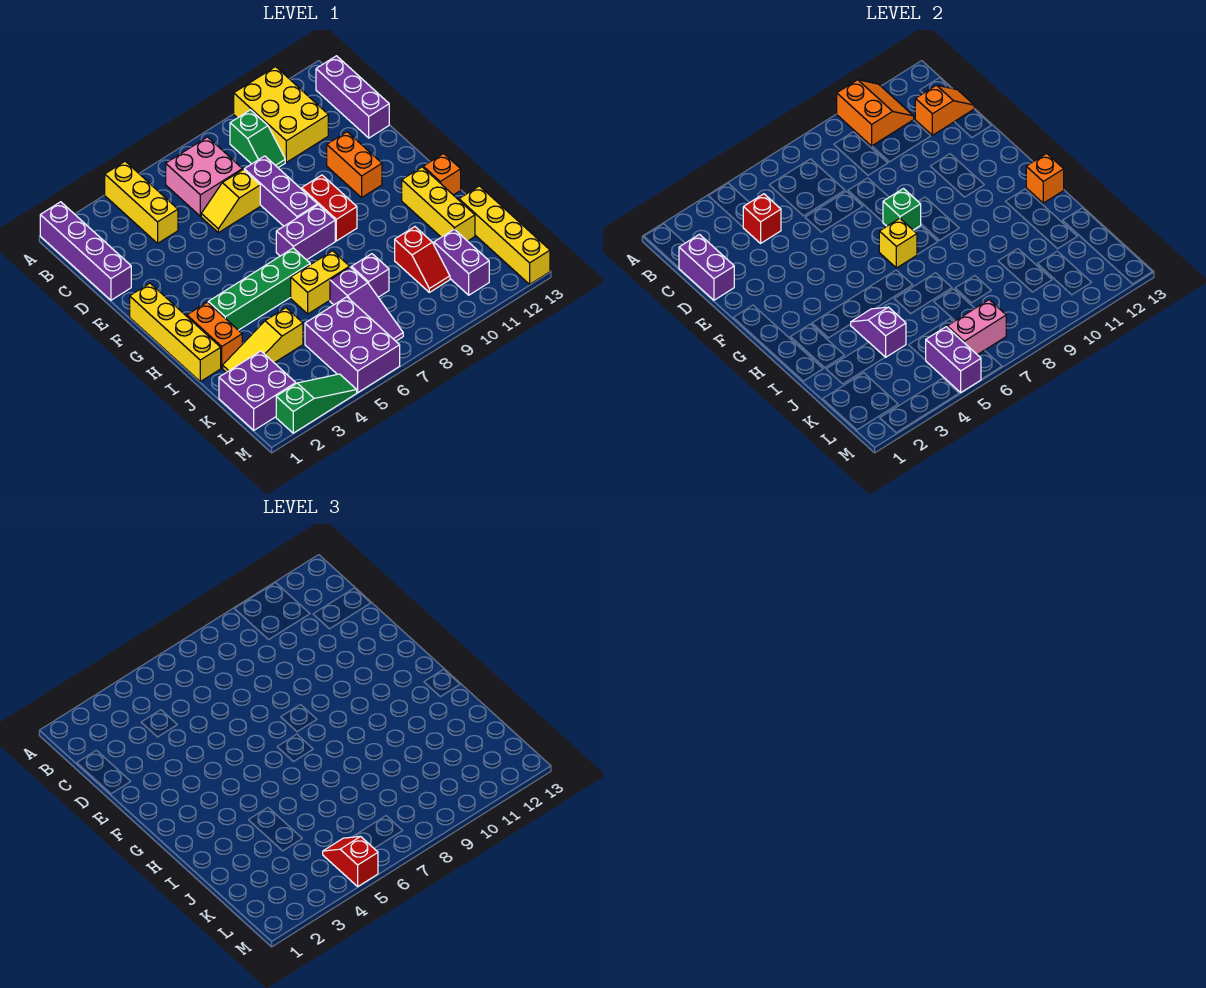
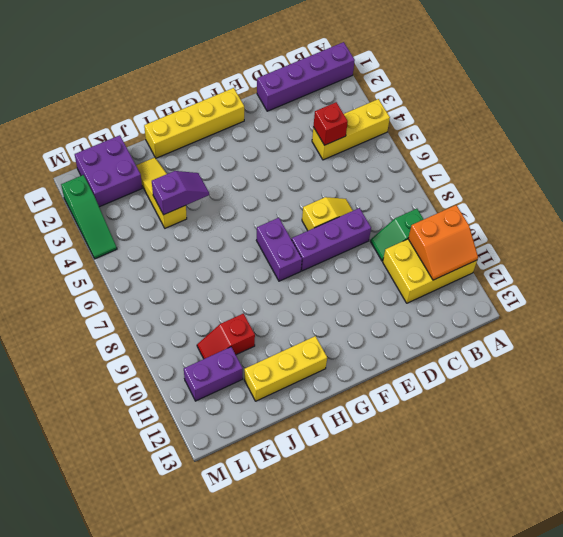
yellow slope D7:E7 level 1 top E -> yellow slope D6:D7 level 1 top 7
none -> pink brick B6:C7 level 1
none -> purple brick B13:D13 level 1
none -> orange brick E11:F11 level 1
none -> red brick F9:G9 level 1

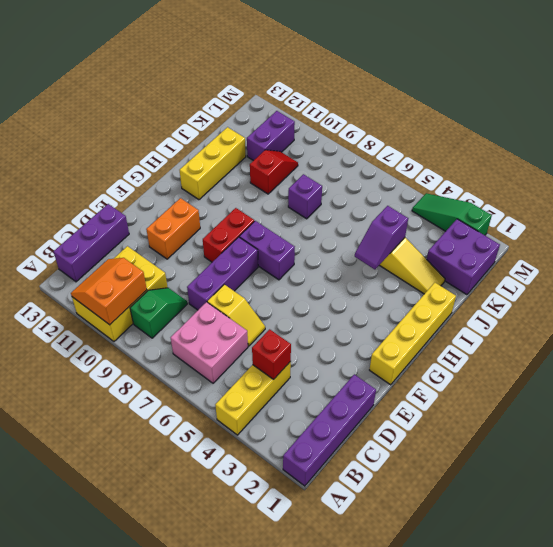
none -> orange brick H2:I2 level 1
none -> green brick H3:H6 level 1
none -> orange brick H13 level 1
none -> yellow brick I6:I7 level 1

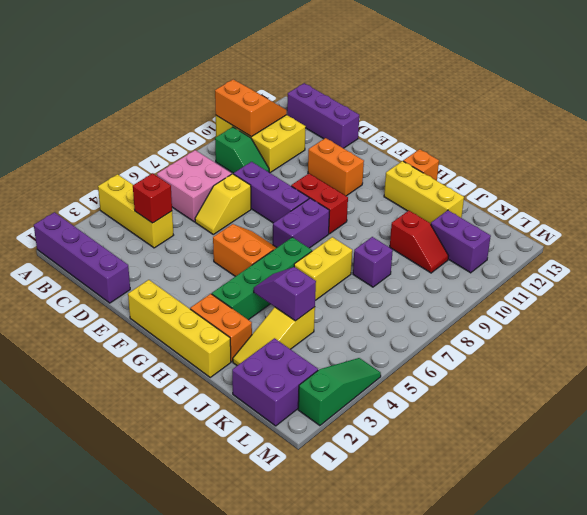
orange slope F5:G6 level 1 top 5 -> none
none -> purple slope J7:L7 level 1 top J
none -> yellow brick J13:M13 level 1
none -> purple brick K5:M6 level 1
none -> purple brick C1:D1 level 2

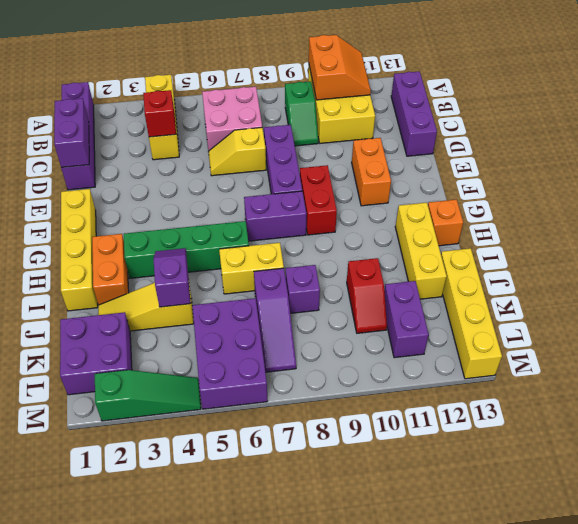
none -> orange slope C12:C13 level 2 top 12
none -> green brick F8 level 2
none -> yellow brick G7 level 2
none -> orange brick H13 level 2

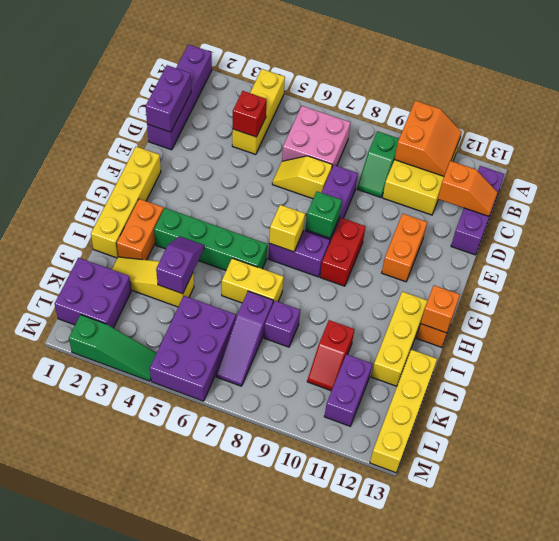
none -> purple brick L5:M5 level 2
none -> pink brick L6:L7 level 2
none -> red slope L5:M5 level 3 top M

